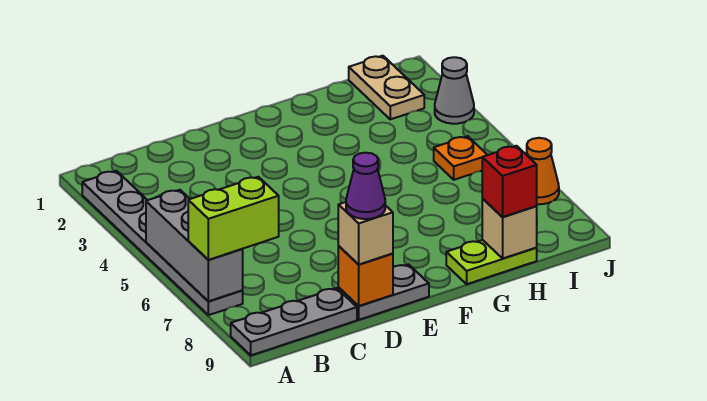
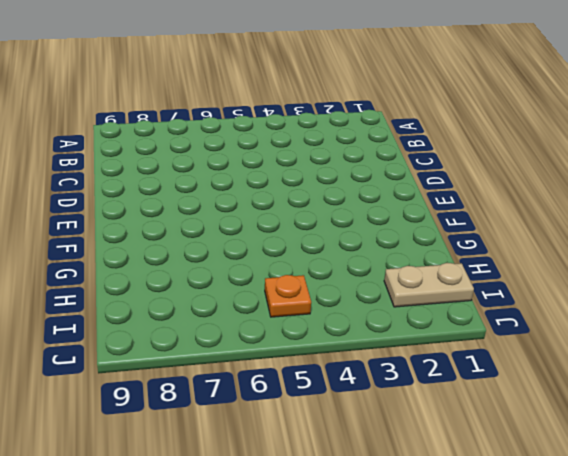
none -> grey plate A2:A7 level 1
none -> grey plate A9:C9 level 1
none -> grey plate D9:E9 level 1

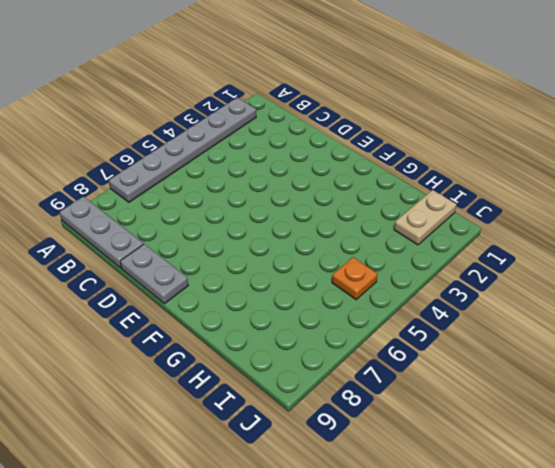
none -> lime plate G9:H9 level 1
none -> grey cone J3 level 1
none -> orange cone J7 level 1

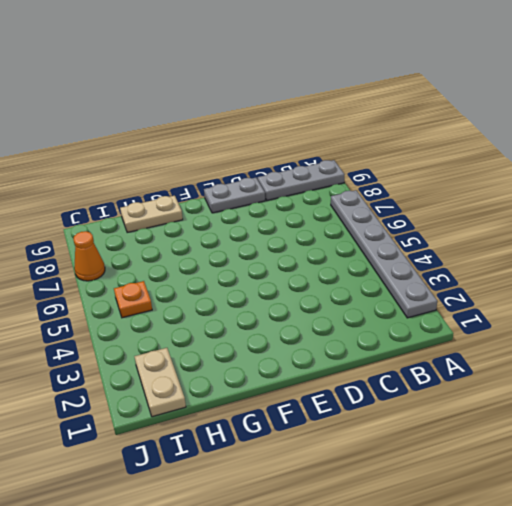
tan plate G9:H9 level 1 -> lime plate G9:H9 level 1
none -> grey cone J3 level 1
none -> grey brick A5:A7 level 2
none -> orange brick D9 level 2

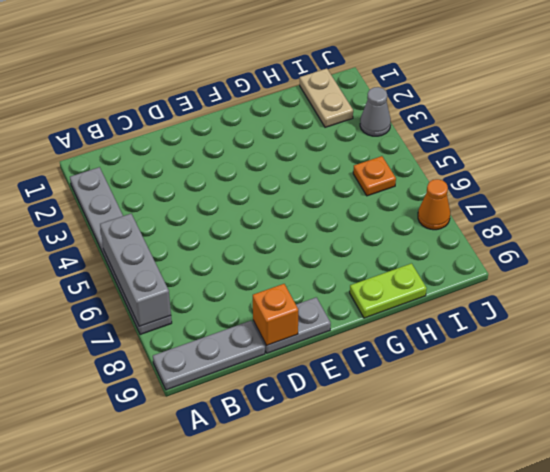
none -> tan brick H9 level 2
none -> lime brick A7:B7 level 3
none -> tan brick D9 level 3

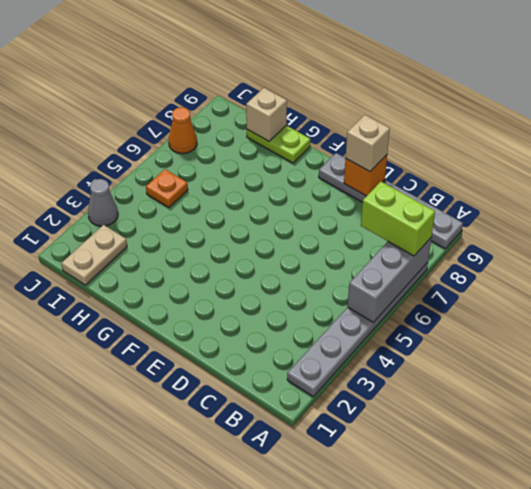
none -> red brick H9 level 3
none -> purple cone D9 level 4

